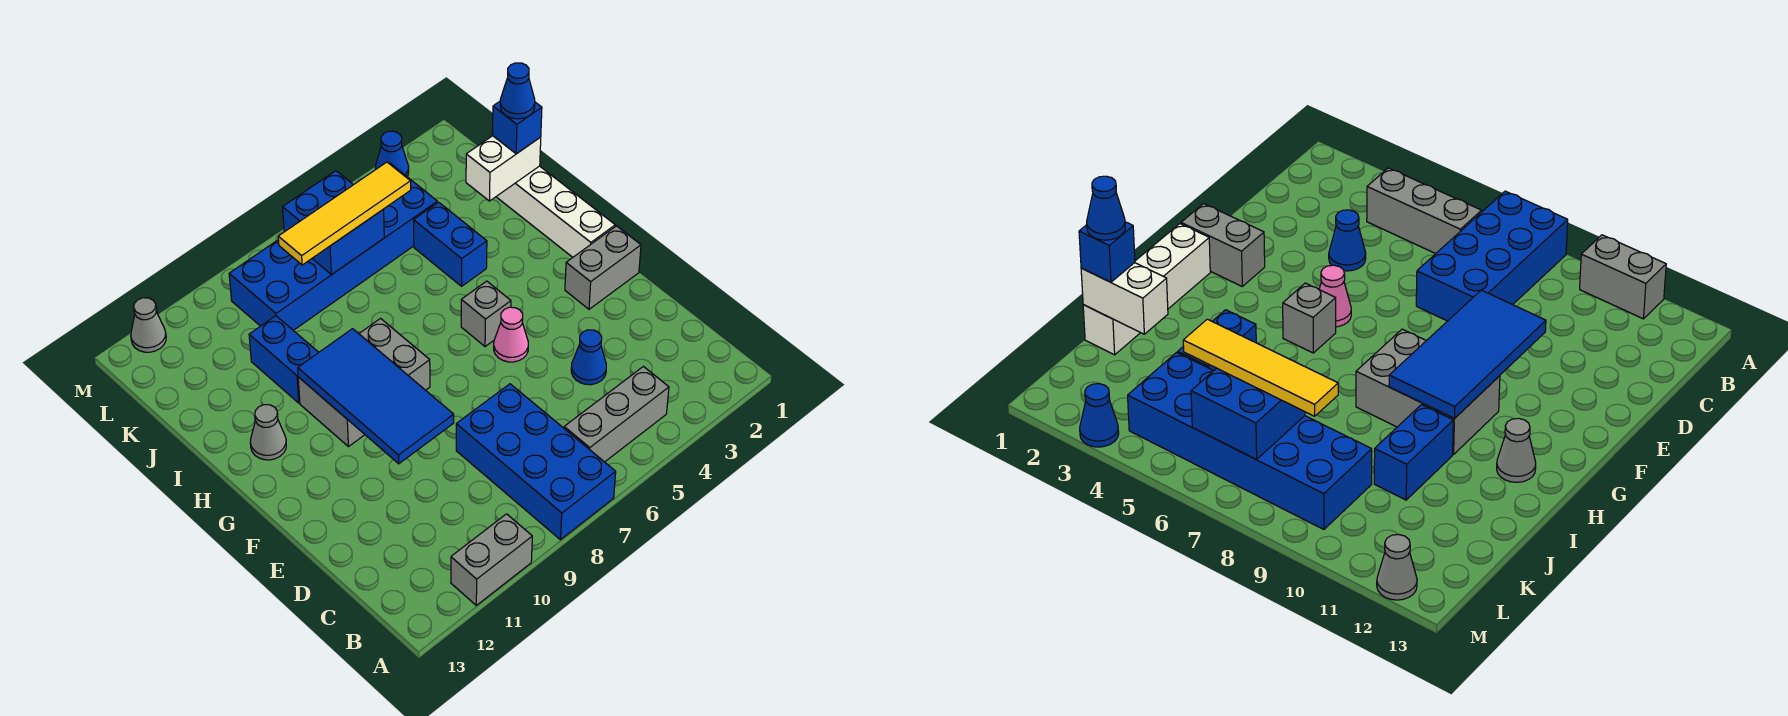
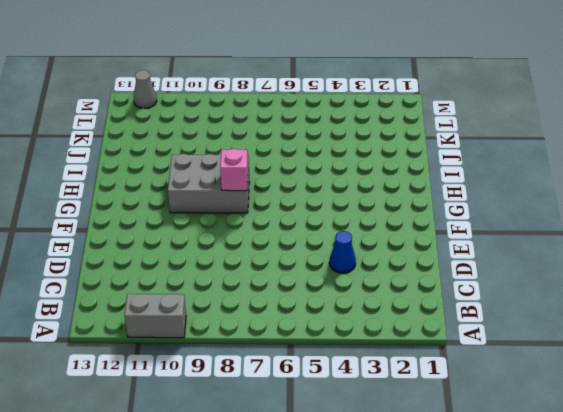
pink brick G8 level 2 -> none
none -> blue brick A7:D8 level 1
none -> grey brick B4:B6 level 1
none -> grey brick F1:F2 level 1

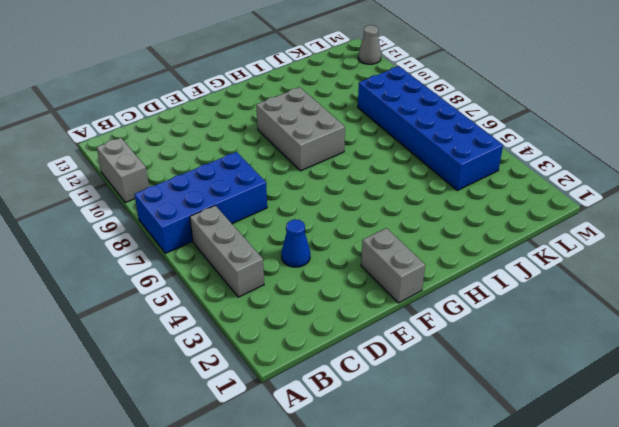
none -> pink cone F5 level 1
none -> white brick G1:J1 level 1
none -> grey brick G5 level 1

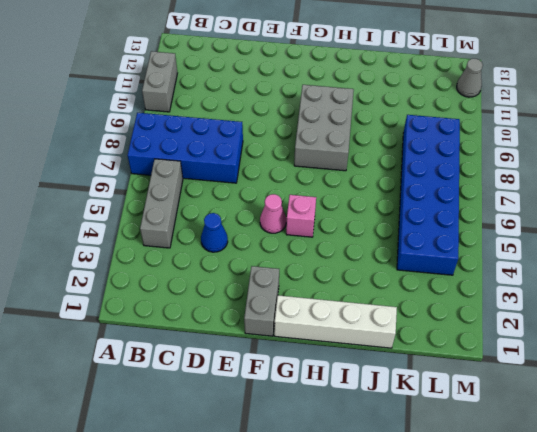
pink brick G5 level 1 -> grey brick G5 level 1
none -> grey cone H12 level 1
none -> blue brick I4:J4 level 1
none -> blue brick I10:J10 level 1

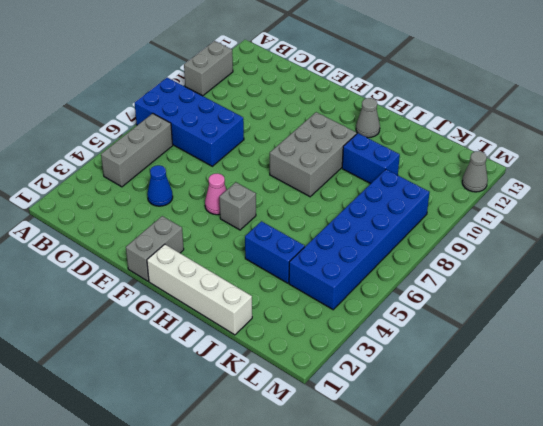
none -> blue cone M3 level 1
none -> blue tile E9:H10 level 2
none -> white brick J1:J2 level 2

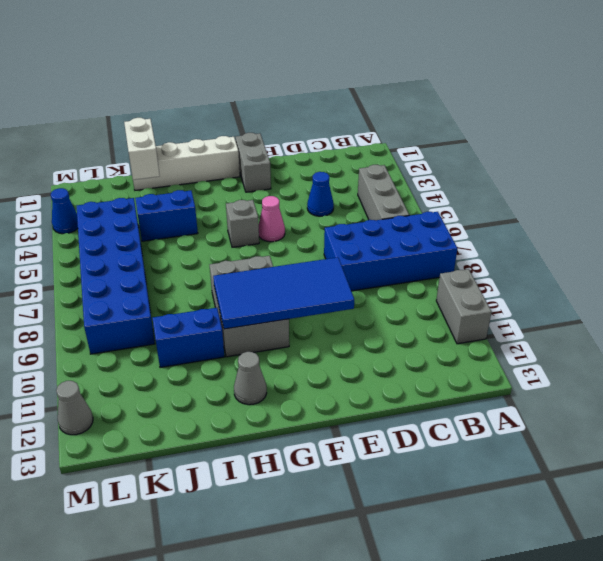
none -> blue brick K6:L7 level 2
none -> blue brick J1 level 3
none -> yellow tile K5:K8 level 3

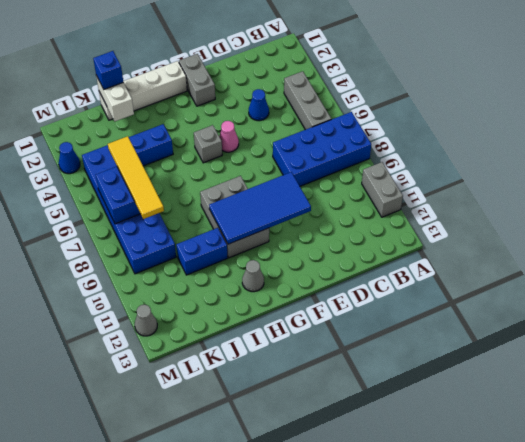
none -> blue cone J1 level 4

